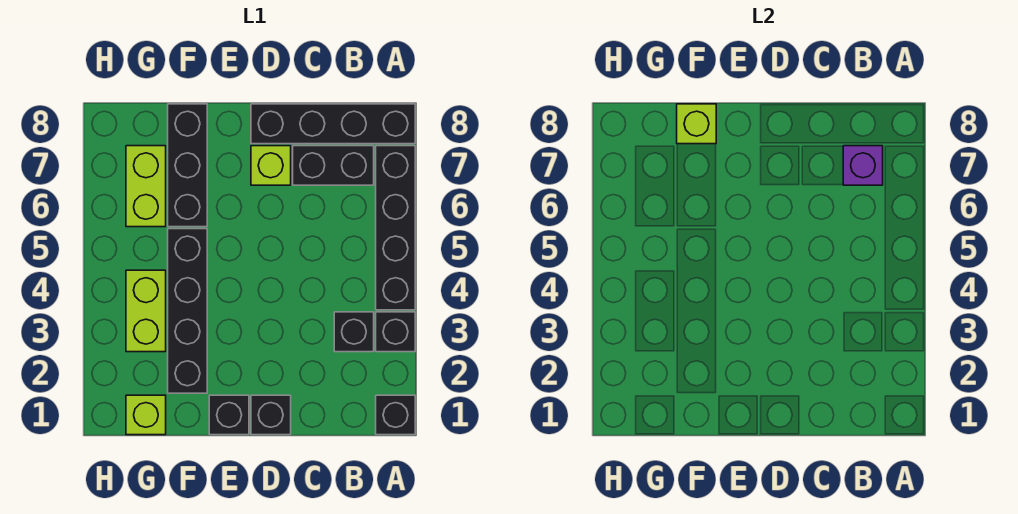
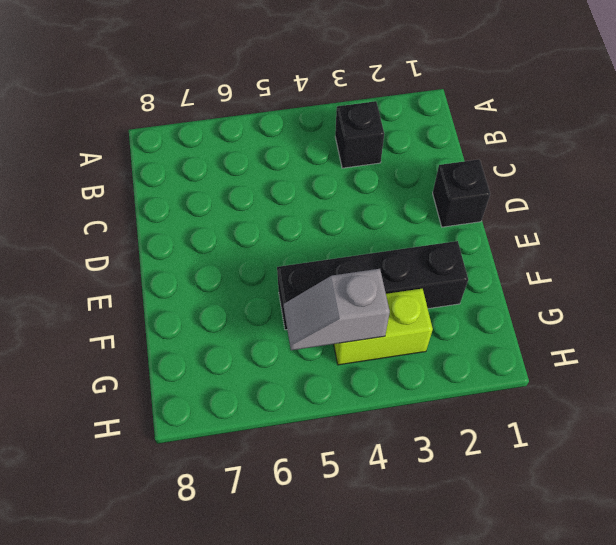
grey slope G4:G5 level 2 top 4 -> none
none -> black brick A1 level 1
none -> black brick A3 level 1
none -> black brick A4:A7 level 1

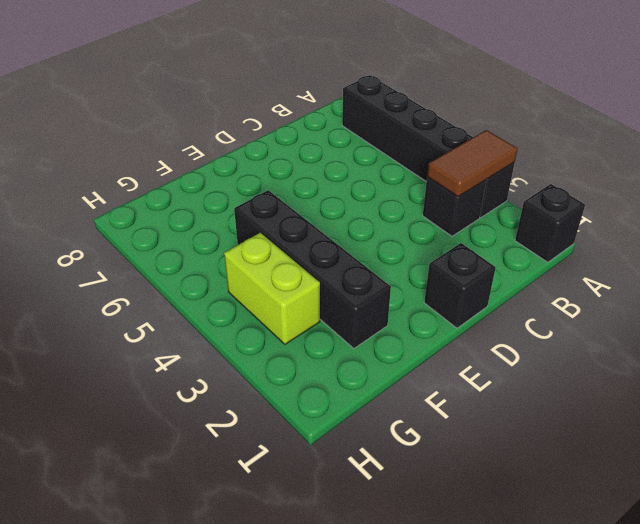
brown tile A3:B3 level 2 -> none
none -> black brick A8:D8 level 1
none -> black brick B7:C7 level 1
none -> lime brick D7 level 1

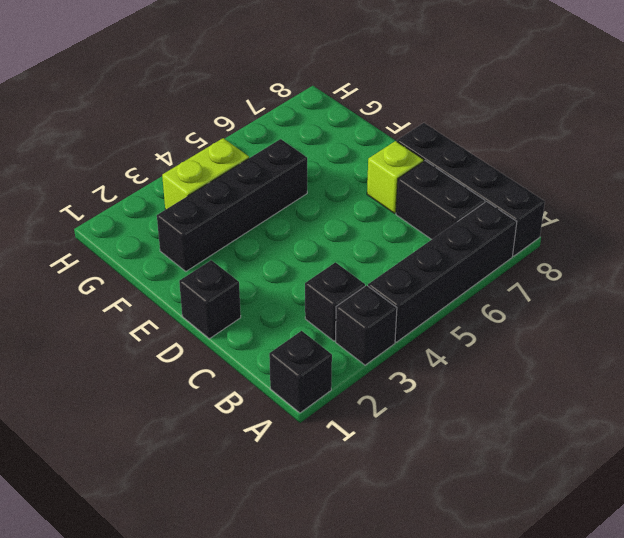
none -> black brick E1 level 1
none -> black brick F6:F8 level 1
none -> lime brick G1 level 1

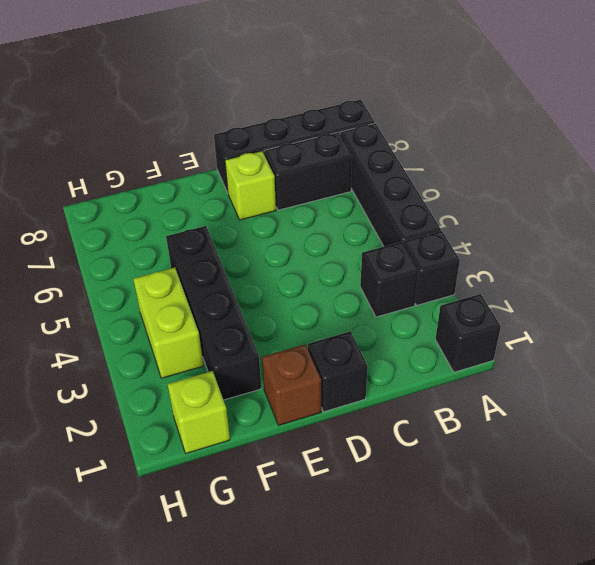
brown brick E1 level 1 -> black brick E1 level 1
none -> black brick F6:F8 level 1
none -> lime brick G6:G7 level 1
none -> purple brick B7 level 2

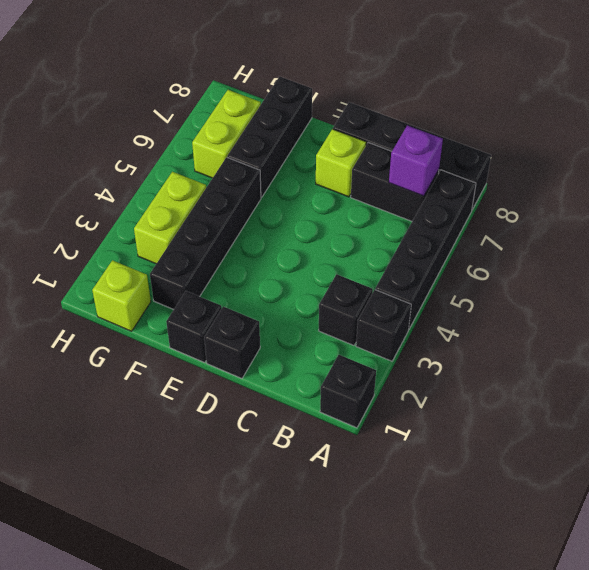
none -> lime brick F8 level 2

